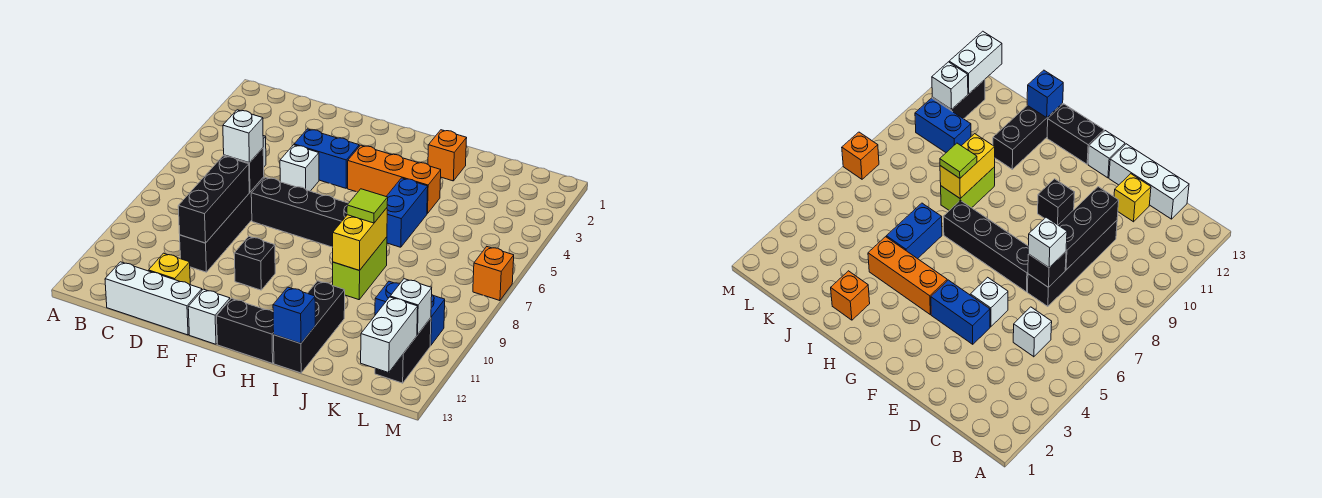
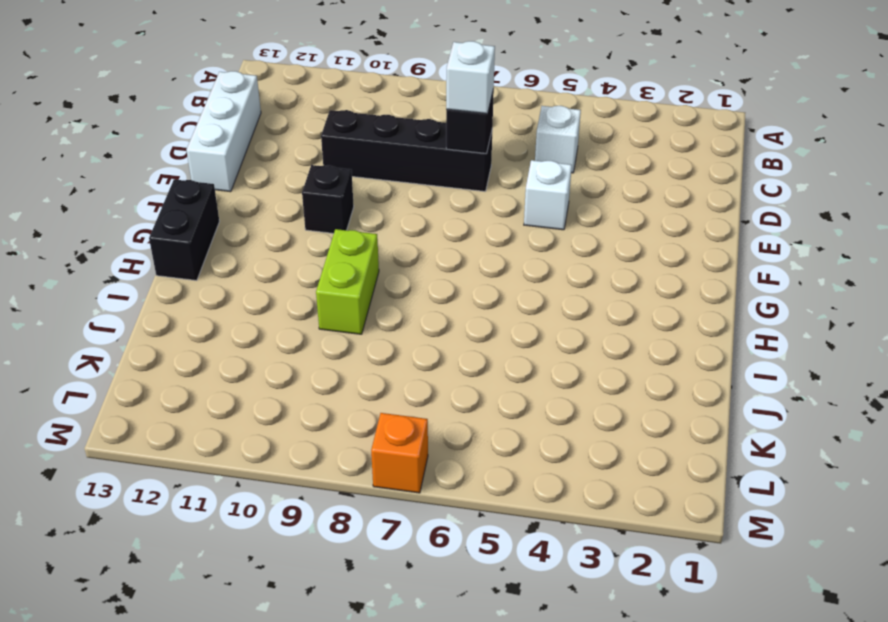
lime brick H9:I9 level 1 -> lime brick I8:I9 level 1
none -> yellow brick D12 level 1
none -> blue brick E4:F4 level 1
none -> black brick E7:H7 level 1

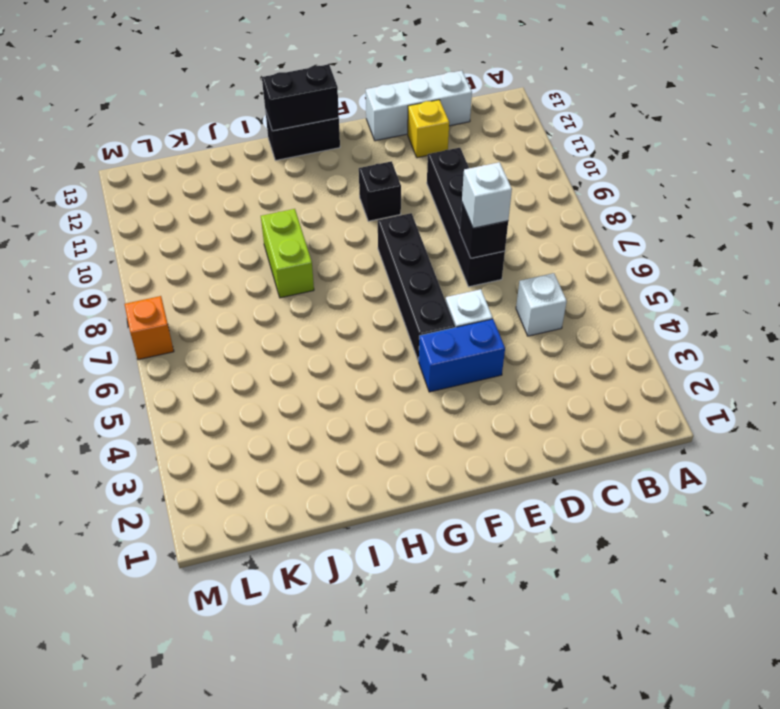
black brick F5:F8 level 1 -> black brick E7:H7 level 1
black brick G13:H13 level 2 -> black brick L11:L12 level 1
none -> white brick F13 level 1
none -> orange brick G4:I4 level 1
none -> orange brick I2 level 1

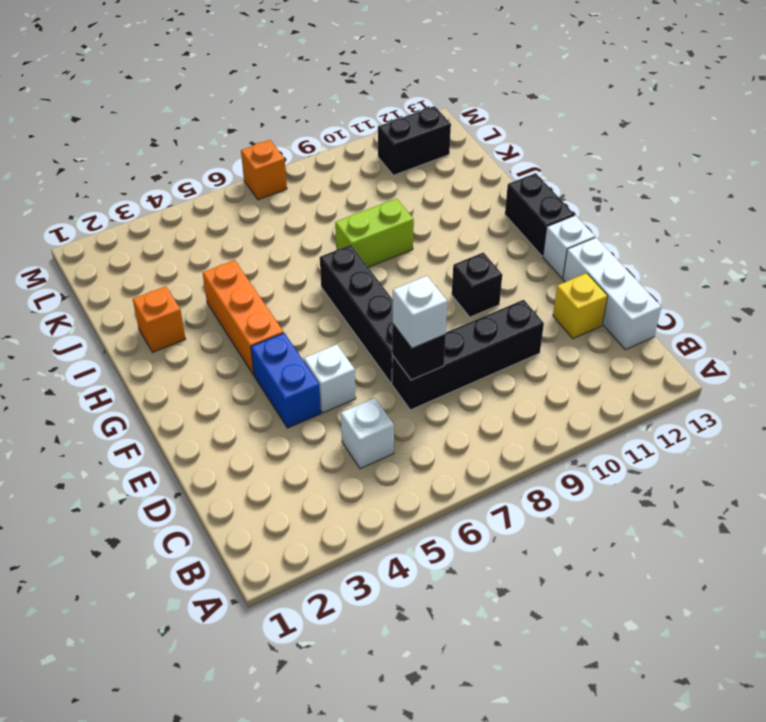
none -> blue brick I5:I6 level 1
none -> black brick I11:I13 level 1
none -> blue brick K10:L10 level 1

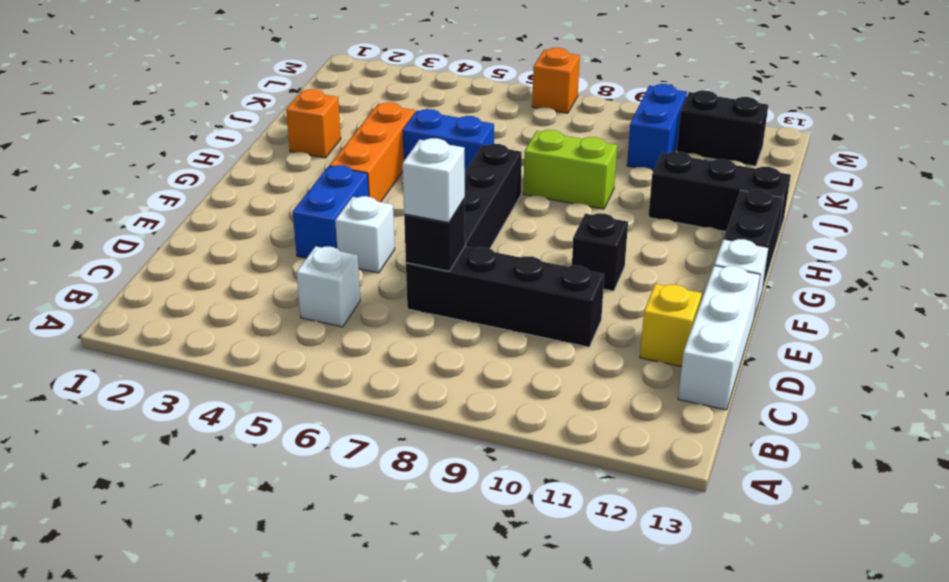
none -> black brick D8:D10 level 2
none -> yellow brick I8:I9 level 2
none -> blue brick I13 level 2

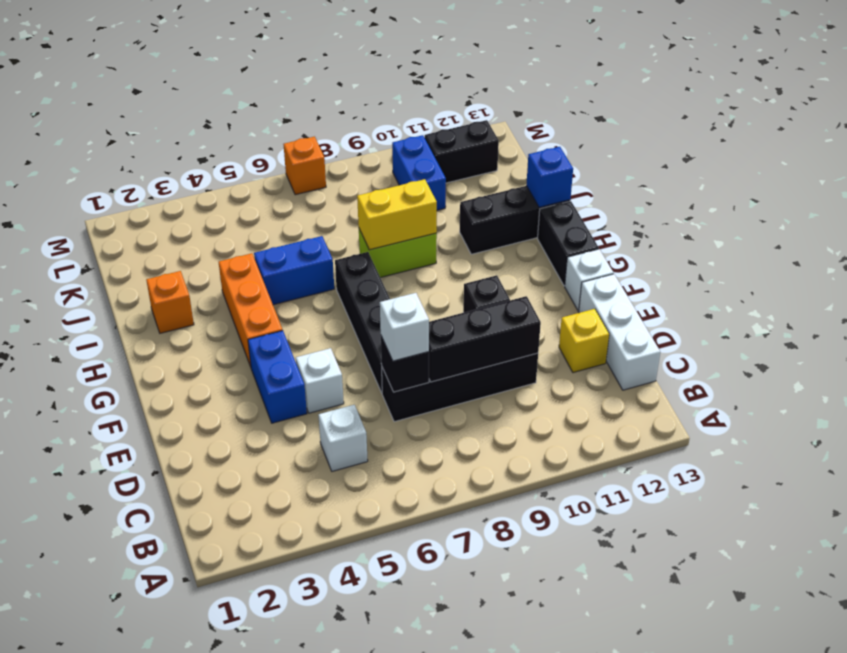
none -> white brick L11 level 2
none -> white brick L12:L13 level 2
none -> lime tile I8 level 3

